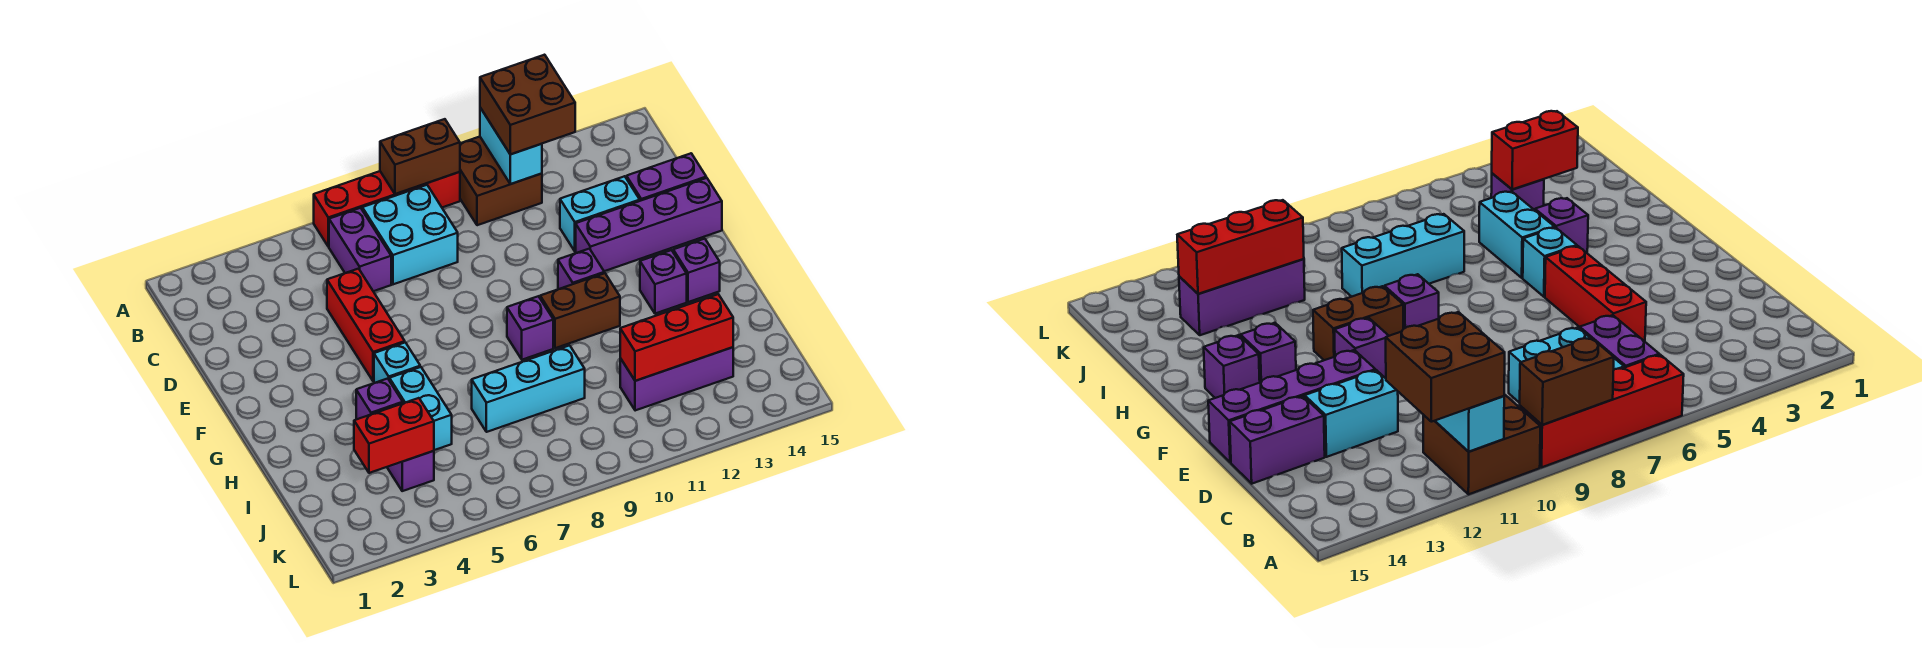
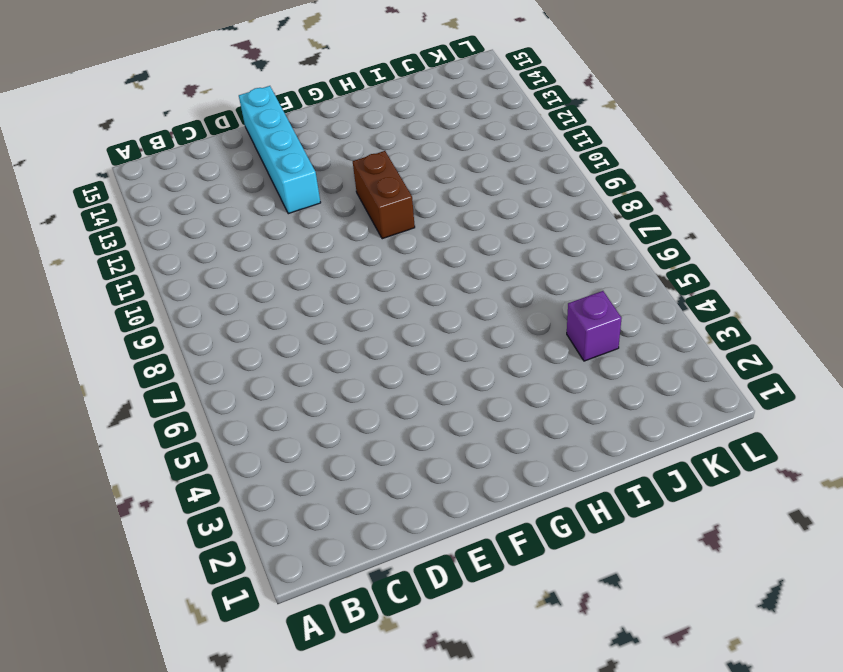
cyan brick E12:E15 level 1 -> purple brick E12:E15 level 1
none -> red brick A6:A9 level 1
none -> brown brick A10:B11 level 1
none -> purple brick B6:C6 level 1

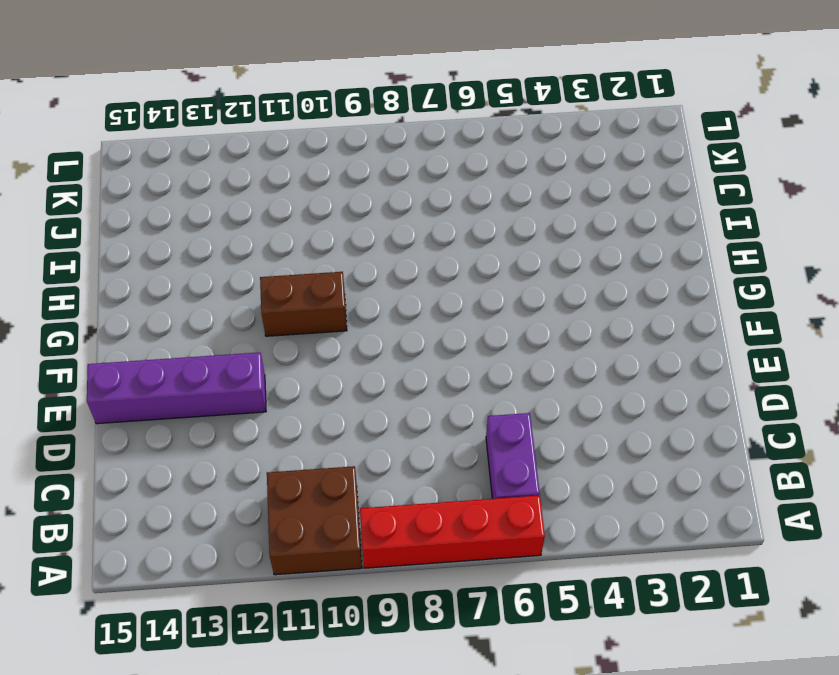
none -> cyan brick B7:C8 level 1
none -> red brick D5:F5 level 1
none -> cyan brick D12:D13 level 1

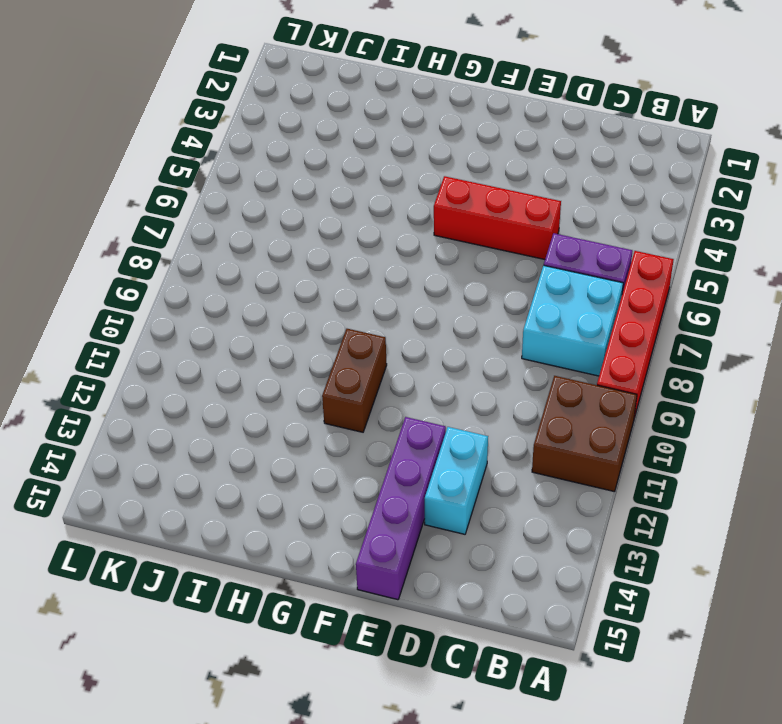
none -> purple brick D14:D15 level 1
none -> purple brick F11 level 1
none -> cyan brick G5 level 1

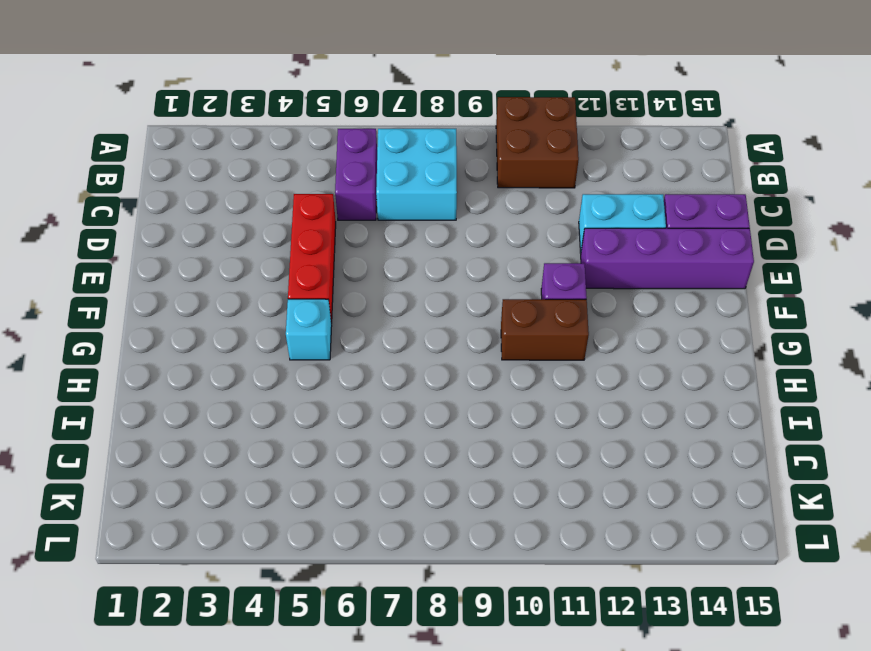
none -> red brick A6:A9 level 1
none -> purple brick G9 level 1
none -> purple brick G13 level 1

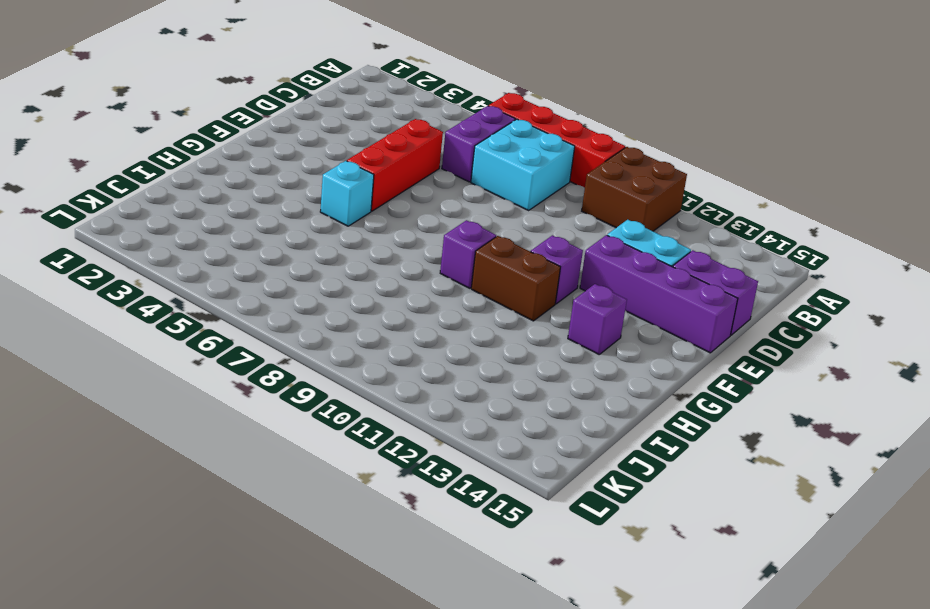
none -> purple brick G14 level 1
none -> purple brick H4 level 1
none -> cyan brick H5:I5 level 1

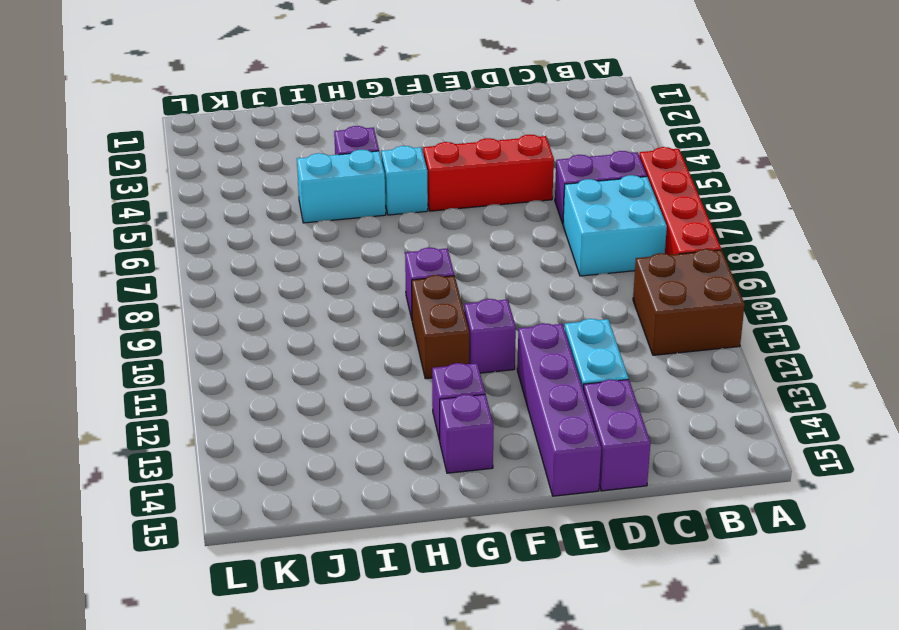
none -> cyan brick I7:I9 level 1
none -> purple brick J4 level 1
none -> purple brick J11:J13 level 1

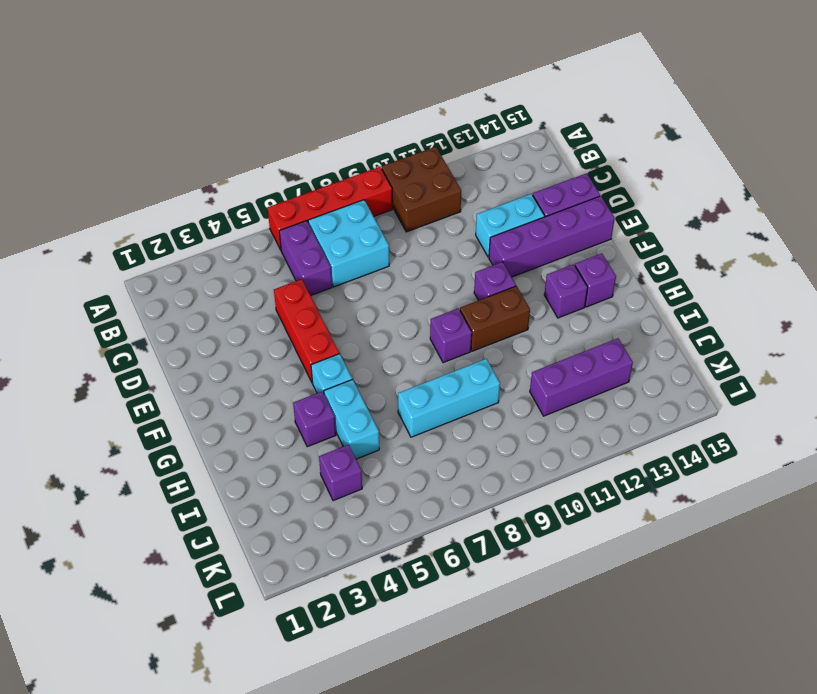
none -> brown brick A8:A9 level 2
none -> cyan brick A11:B11 level 2
none -> red brick J3:J4 level 2

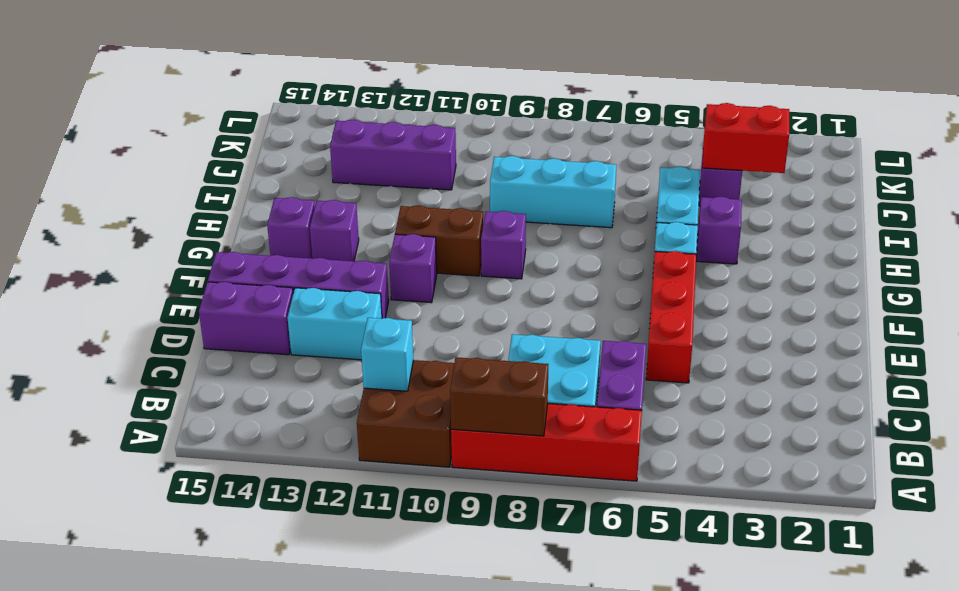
cyan brick B11 level 2 -> cyan brick A11:B11 level 2
none -> red brick J11:J13 level 2
none -> brown brick A11:B12 level 3

